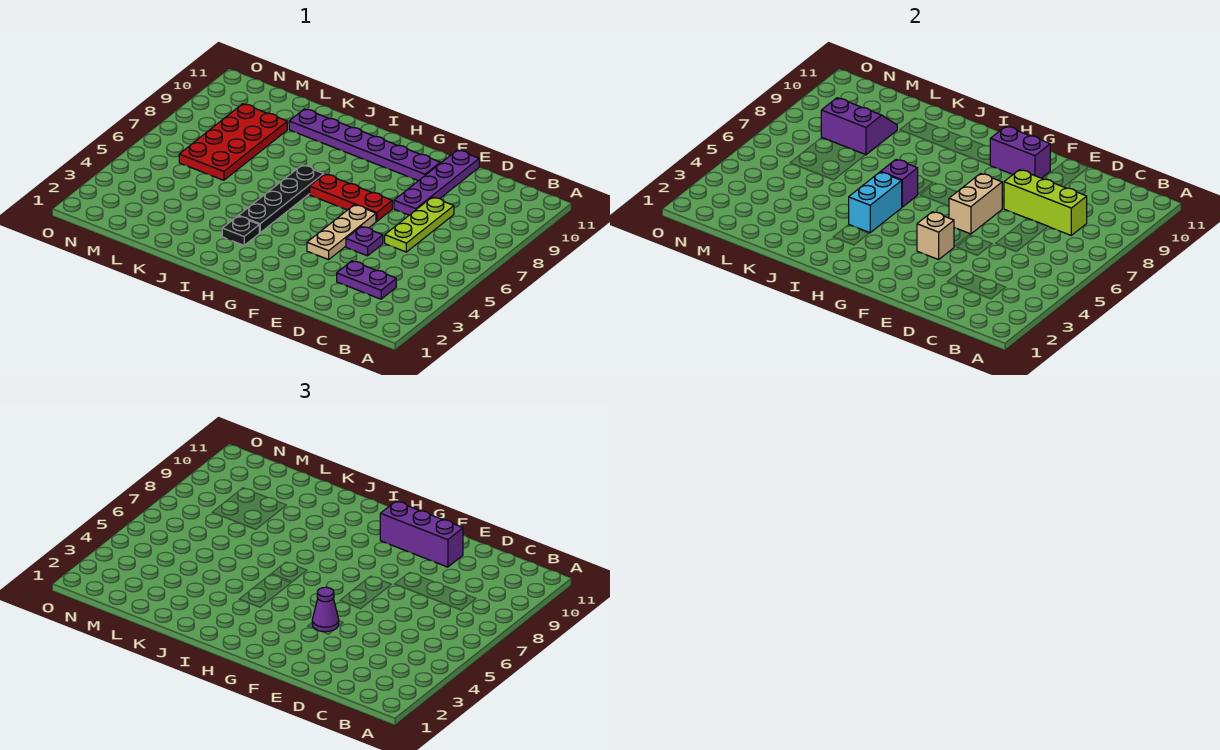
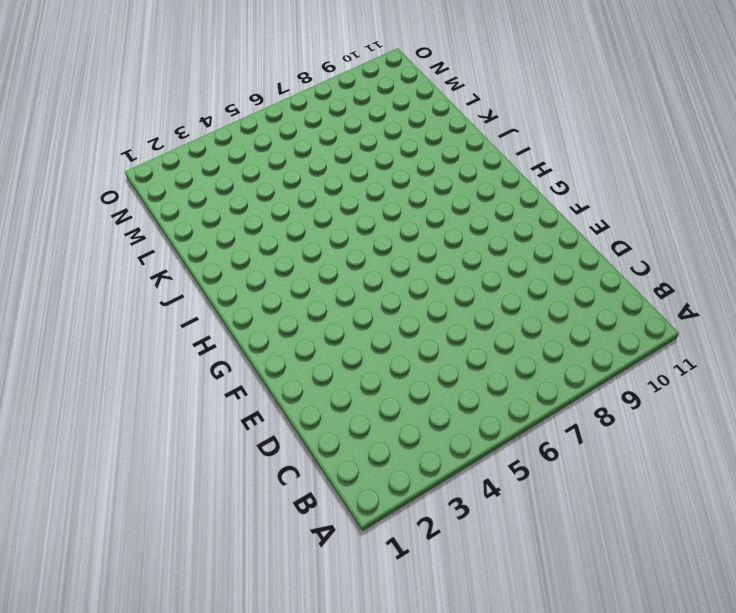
none -> purple plate C3:D3 level 1
none -> lime plate D6:D8 level 1
none -> purple plate E5 level 1

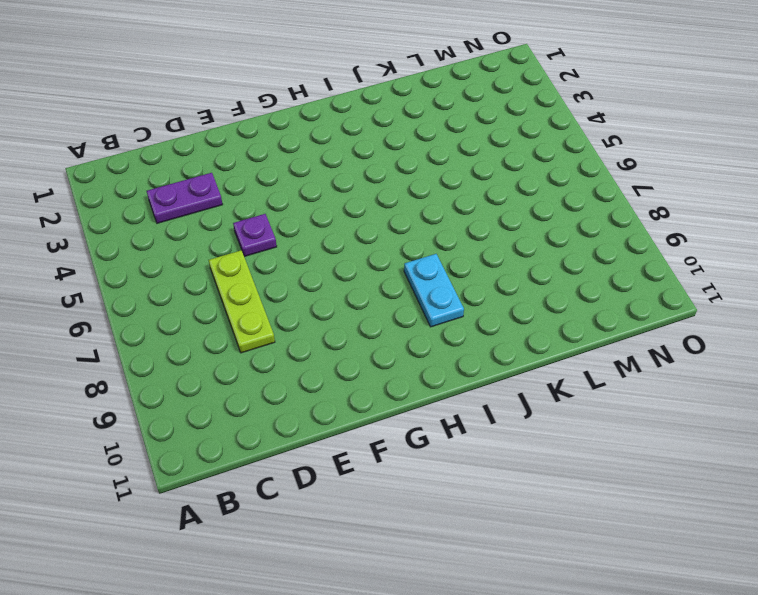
cyan plate I8:I9 level 1 -> none
none -> purple plate E8:E11 level 1
none -> tan plate F4:F6 level 1
none -> red plate F7:H7 level 1

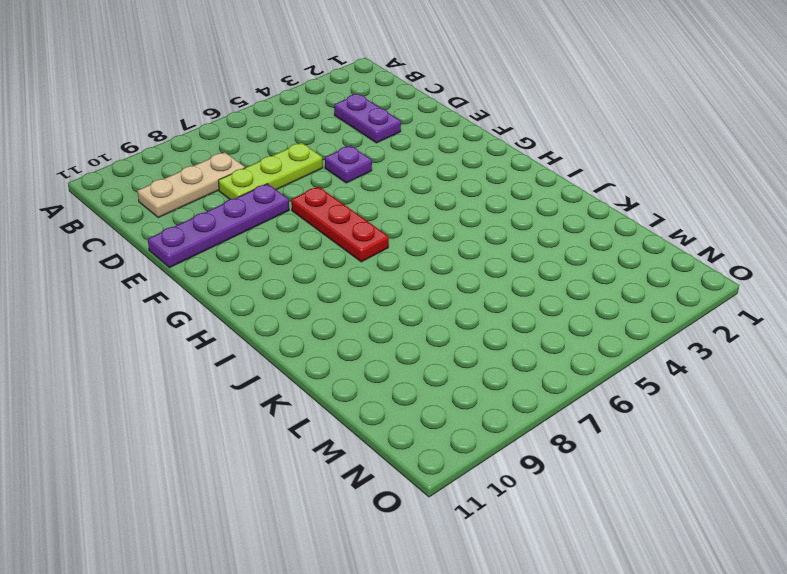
tan plate C8:C10 level 1 -> tan plate F4:F6 level 1
none -> purple plate F10:K10 level 1
none -> black plate I3 level 1
none -> black plate I4:I7 level 1

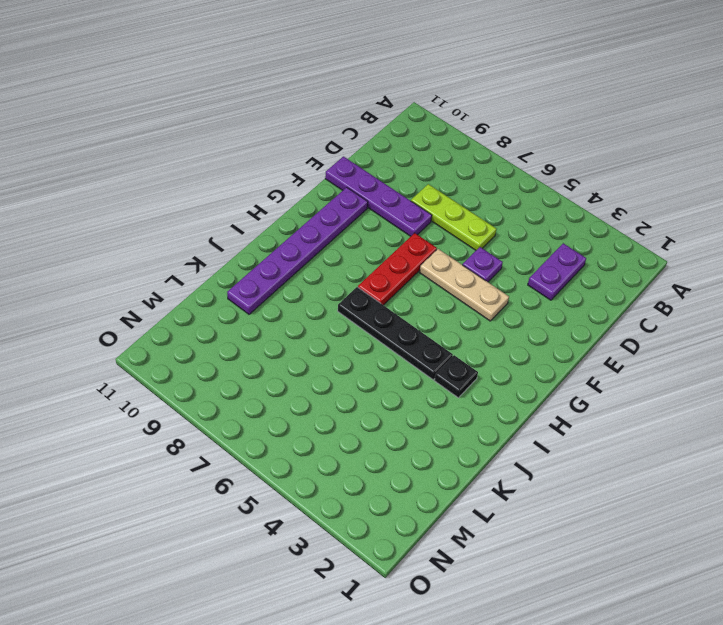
none -> red plate L6:M9 level 1
none -> lime brick C8:E8 level 2
none -> tan brick F4 level 2

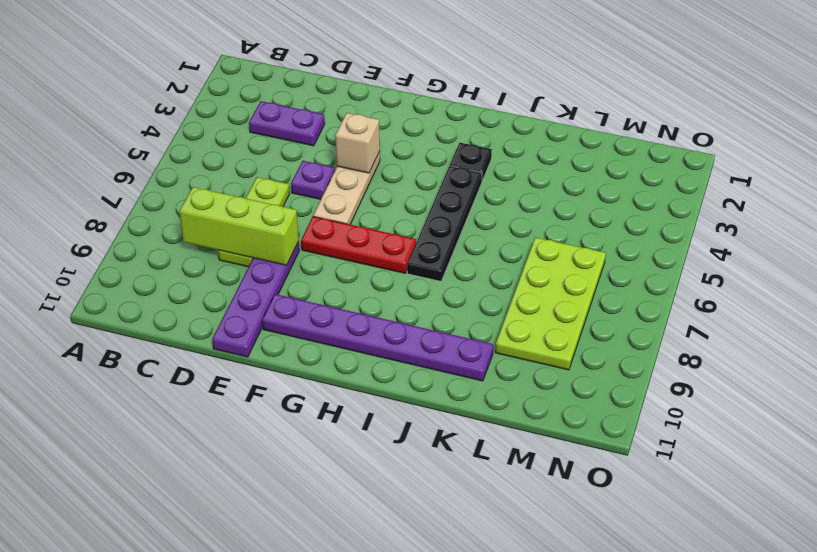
lime plate L6:M9 level 1 -> red plate L6:M9 level 1
none -> tan brick F6:F7 level 2
none -> purple brick F10:G10 level 2
none -> cyan brick I4:I5 level 2

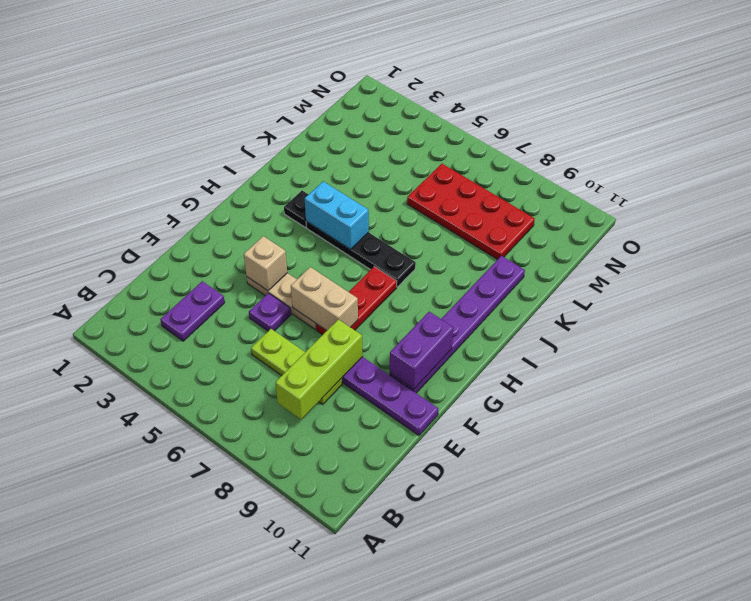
none -> purple brick I6 level 2
none -> purple slope L8:M9 level 2 top 8
none -> purple brick E10:G10 level 3

